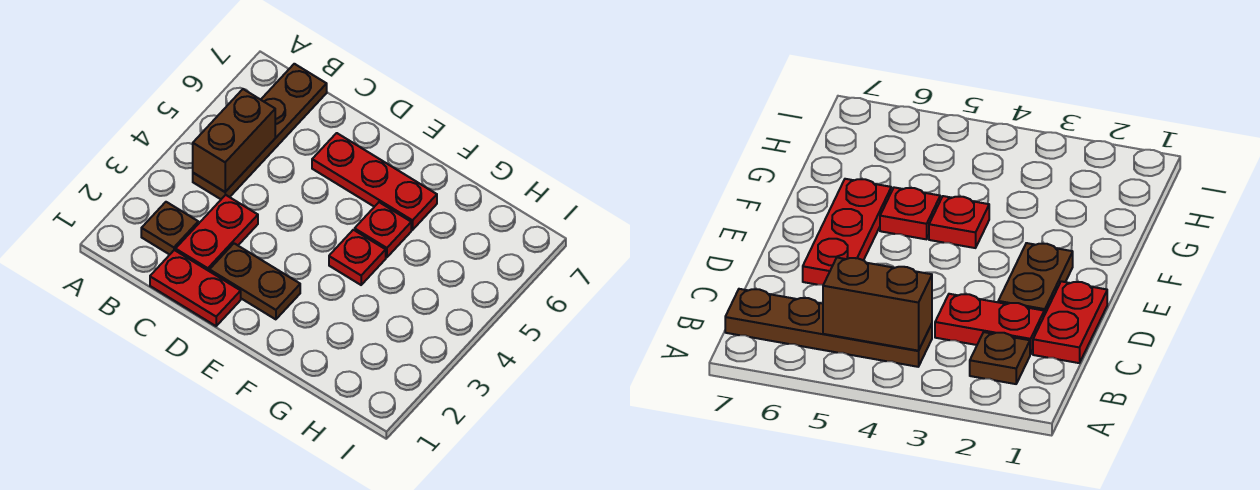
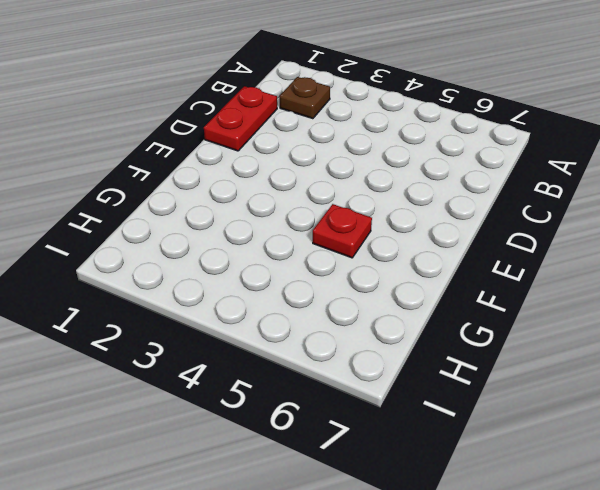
none -> brown plate B4:B7 level 1
none -> red plate C2:C3 level 1

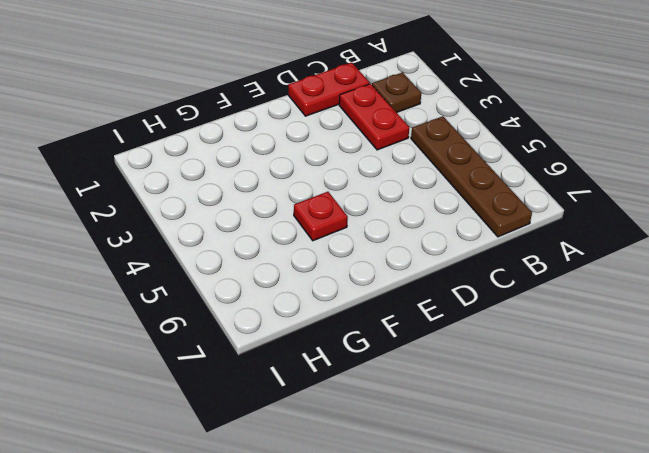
none -> brown plate D2:E2 level 1
none -> red plate D6:F6 level 1

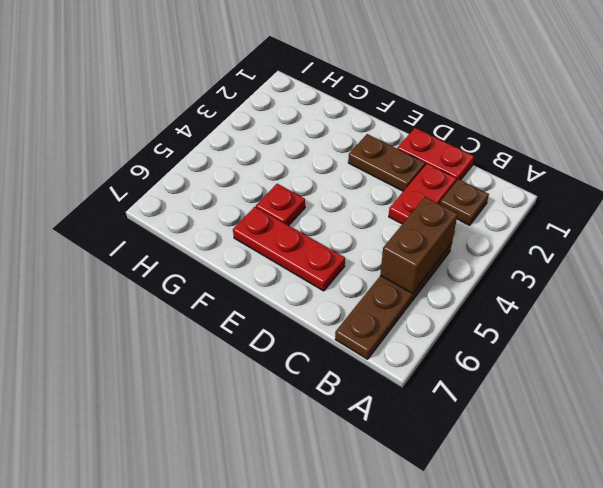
none -> red plate F4 level 1

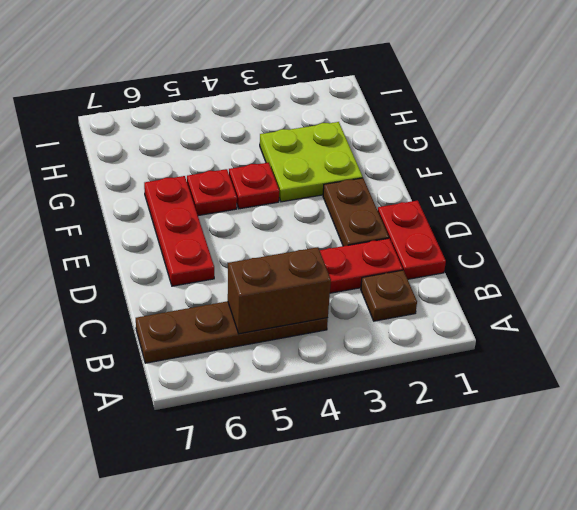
lime plate F2:G3 level 1 -> none

